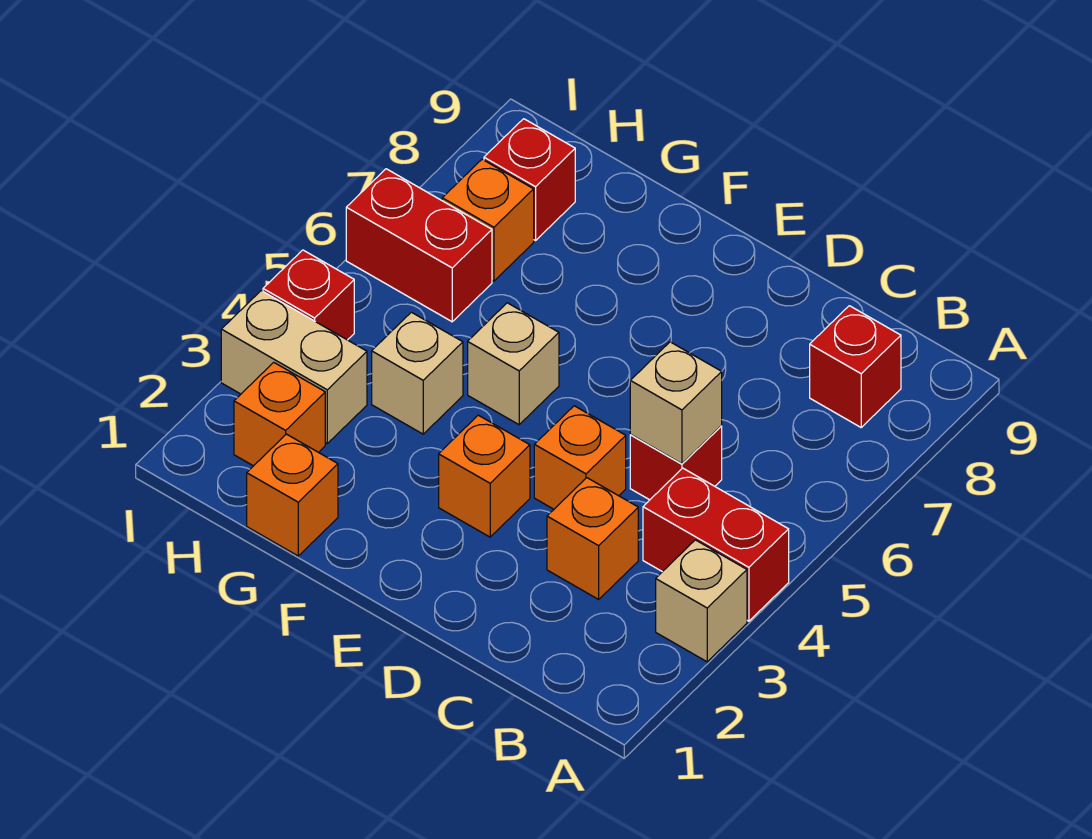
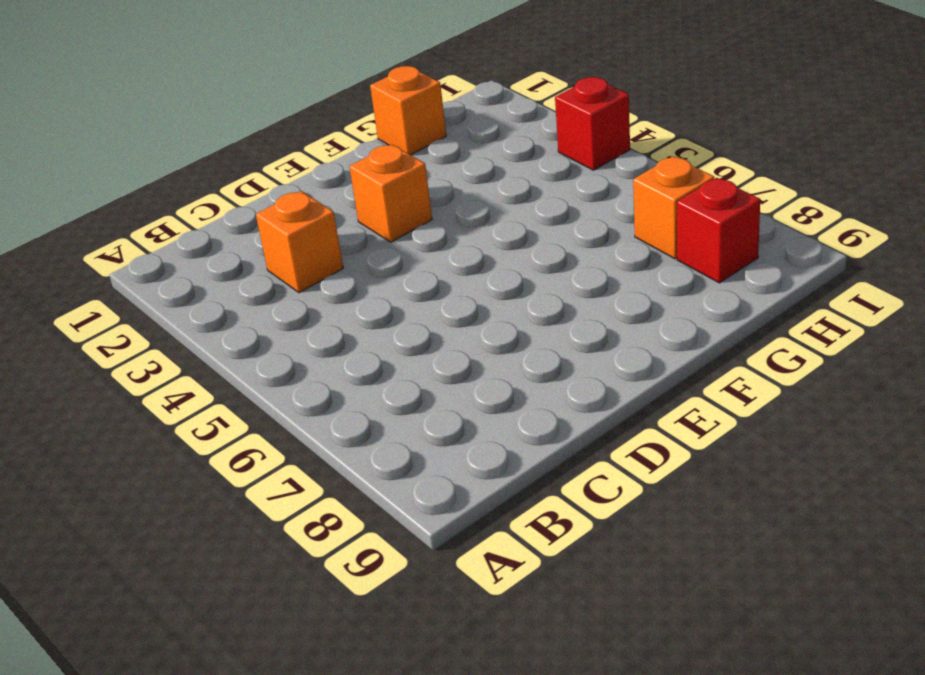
none -> tan brick A3 level 1
none -> red brick A4:B4 level 1
none -> red brick B8 level 1

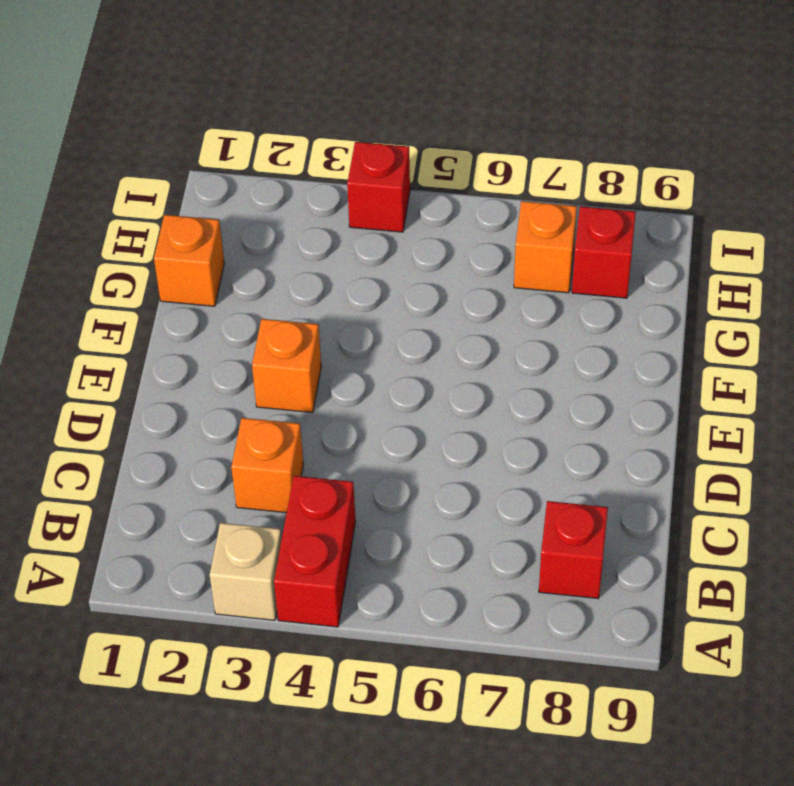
none -> red brick C5 level 1
none -> orange brick D4 level 1
none -> tan brick F5 level 1

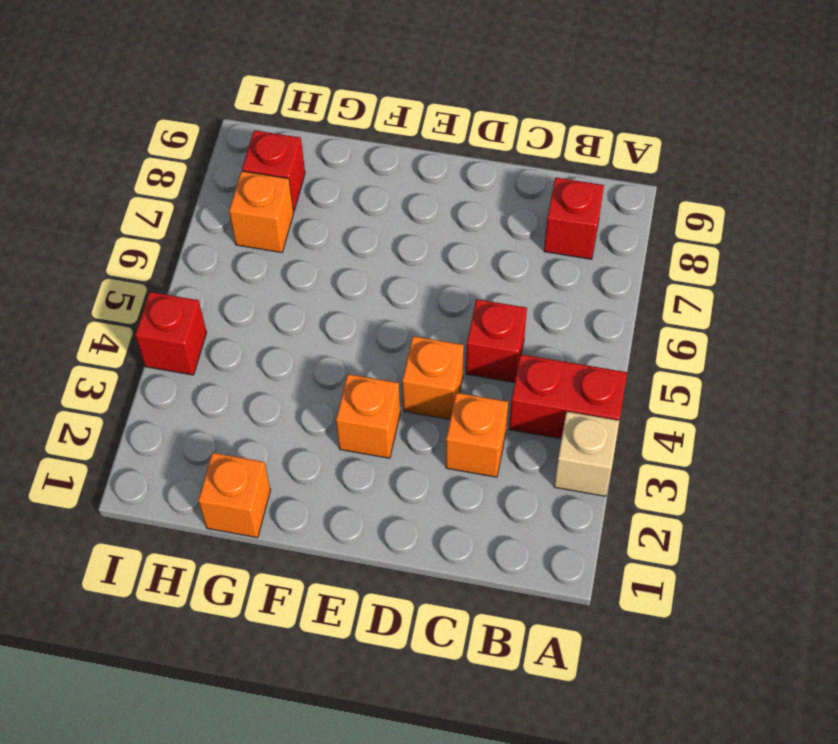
none -> tan brick F5 level 1
none -> tan brick G4 level 1
none -> orange brick H2 level 1

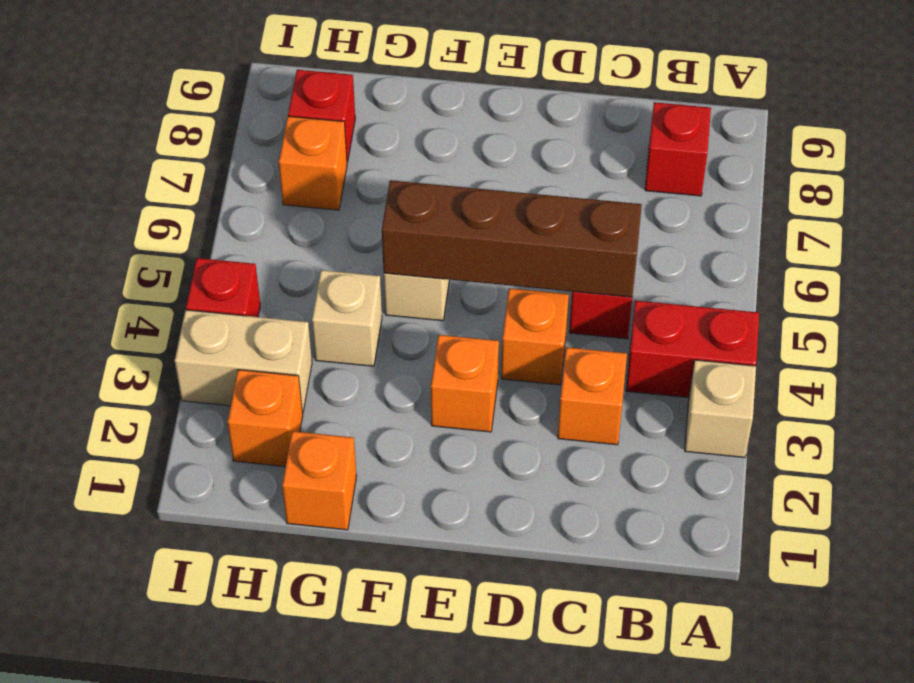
brown brick C5:F5 level 2 -> tan brick C5 level 2
none -> red brick H6:I6 level 1

